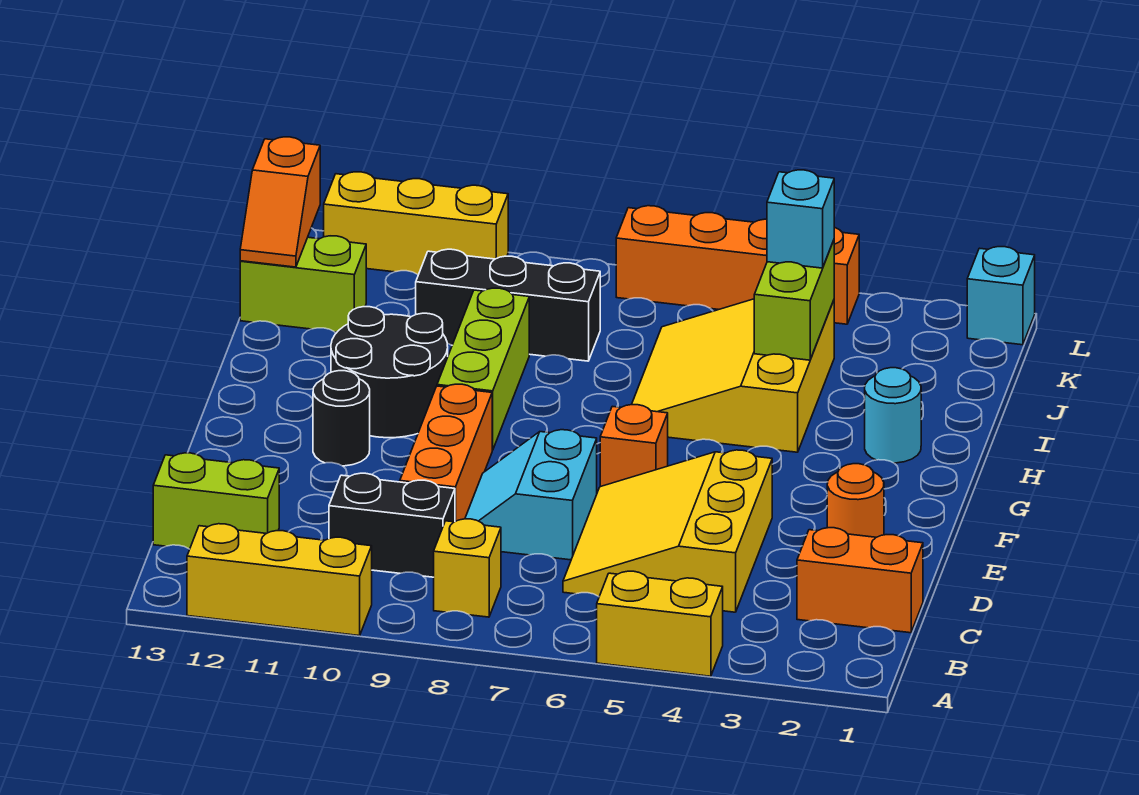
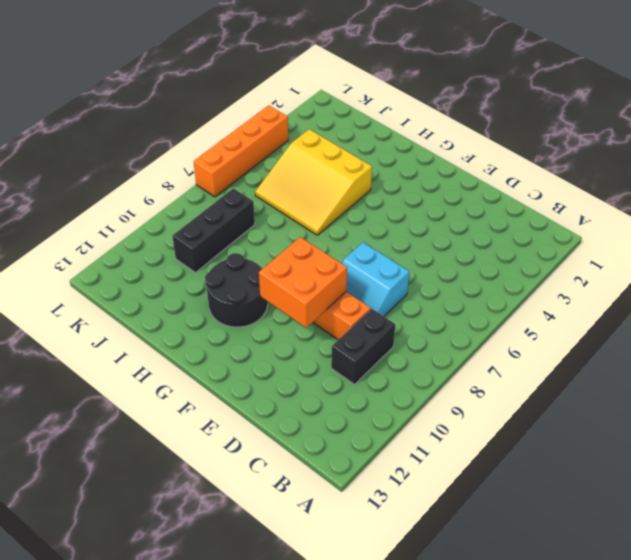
orange brick E9:F10 level 2 -> none
none -> yellow brick A4:A5 level 1
none -> yellow brick A10:A12 level 1
none -> yellow brick B8 level 1

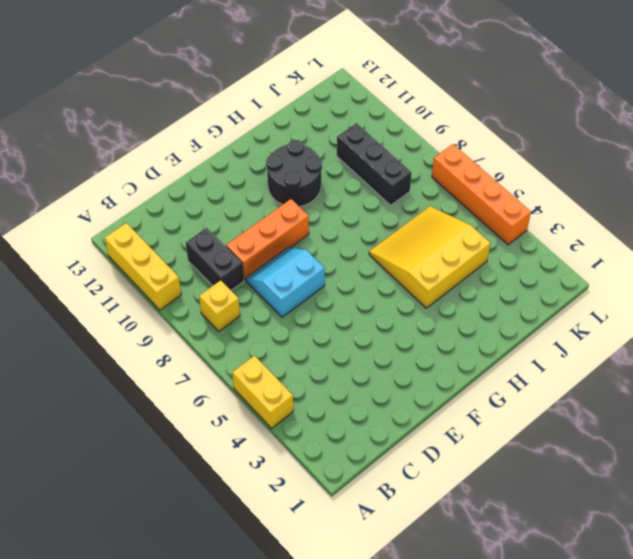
none -> orange brick C1:C2 level 1
none -> yellow slope C4:E6 level 1 top 4
none -> lime brick C12:C13 level 1

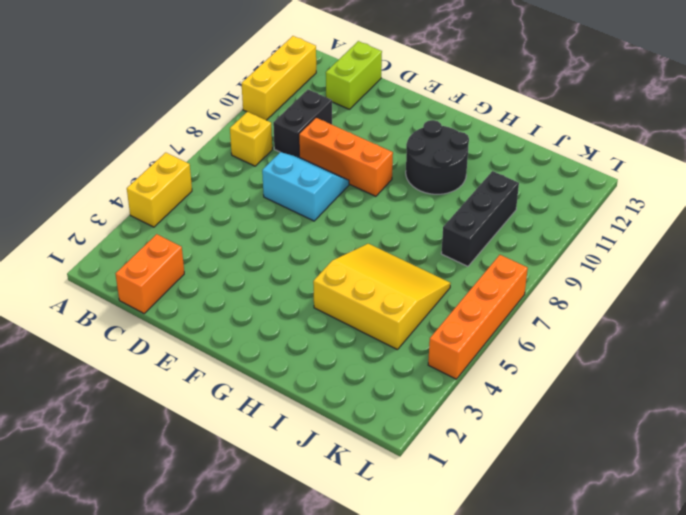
none -> yellow slope C4:E6 level 1 top 4
none -> orange round brick E2 level 1
none -> orange brick F6 level 1

